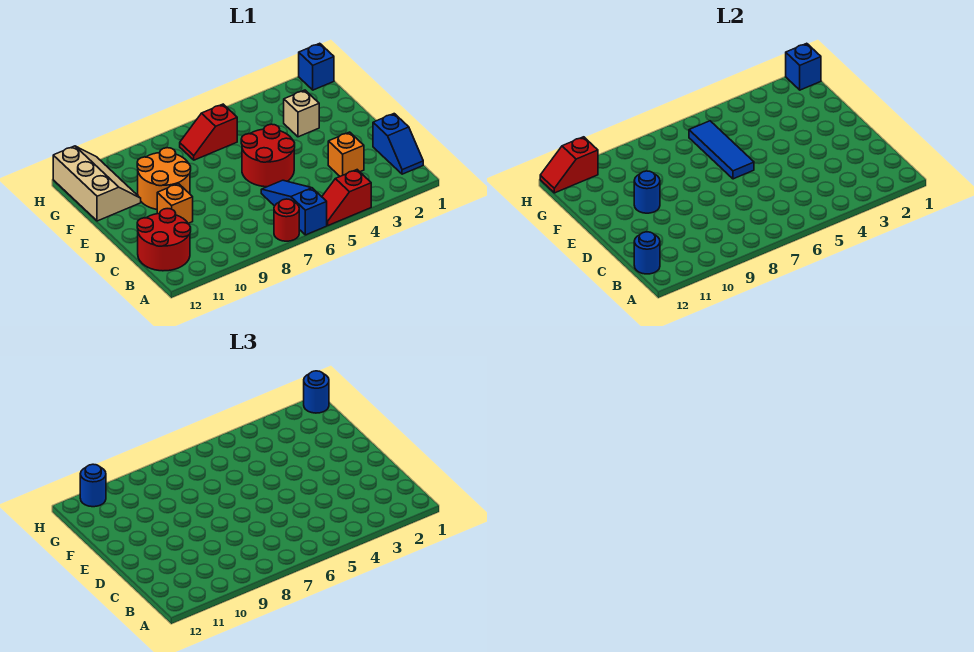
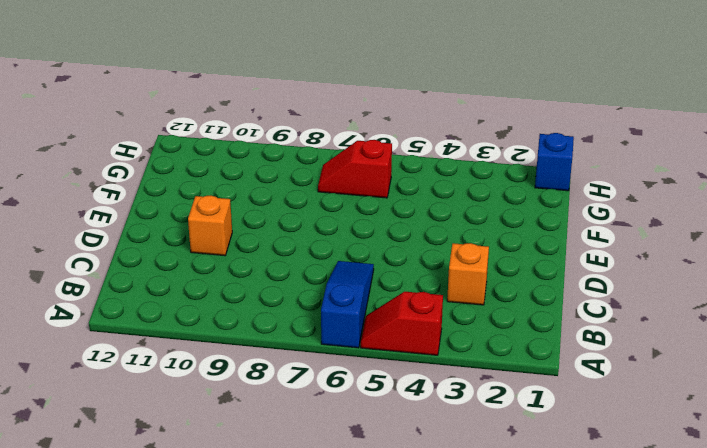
none -> red round brick A7 level 1
none -> blue slope B1:C1 level 1 top C
none -> red round brick B11:C12 level 1

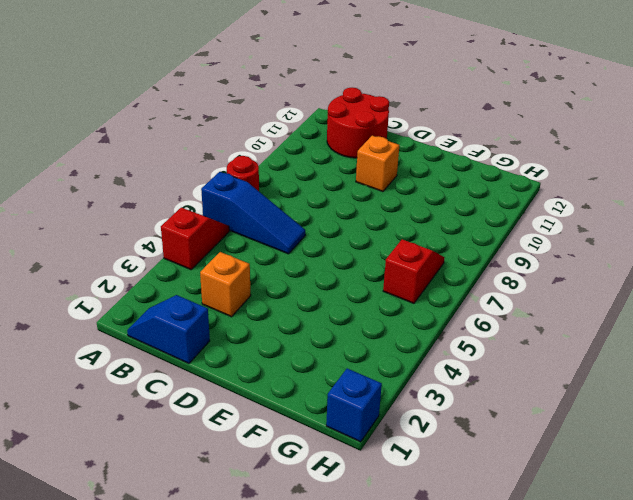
none -> red round brick D5:E6 level 1
none -> orange round brick E9:F10 level 1
none -> tan brick F3 level 1

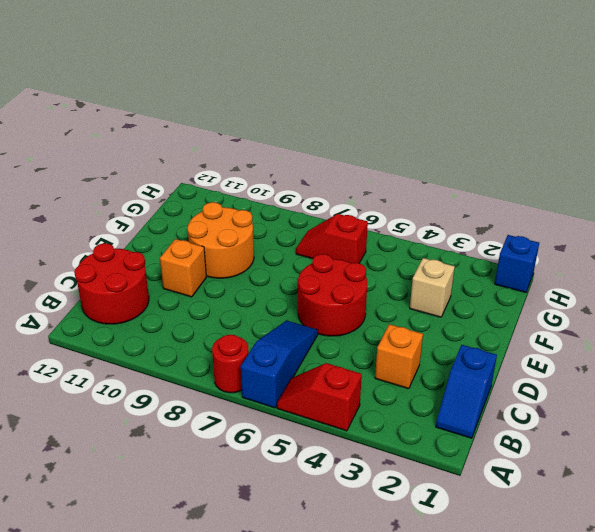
none -> tan slope F11:H12 level 1 top 12
none -> blue round brick B12 level 2
none -> blue tile E6:G6 level 2

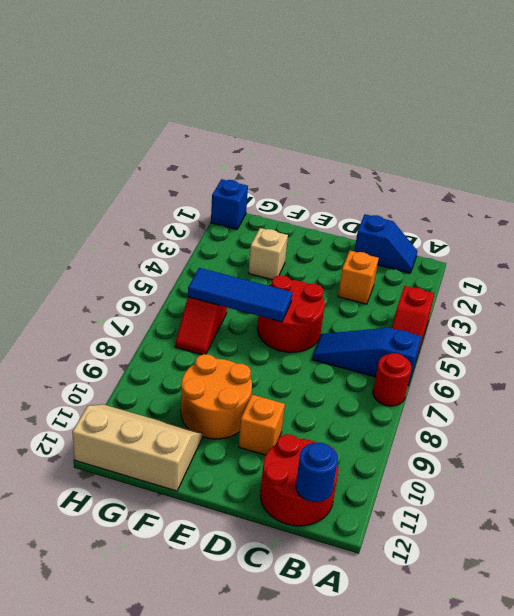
none -> blue round brick E10 level 2
none -> blue brick H1 level 2
none -> red slope H11:H12 level 2 top 11

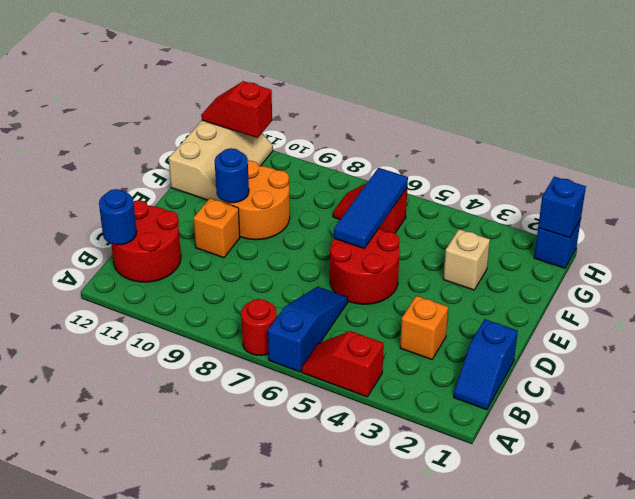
none -> blue round brick H1 level 3
none -> blue round brick H11 level 3

